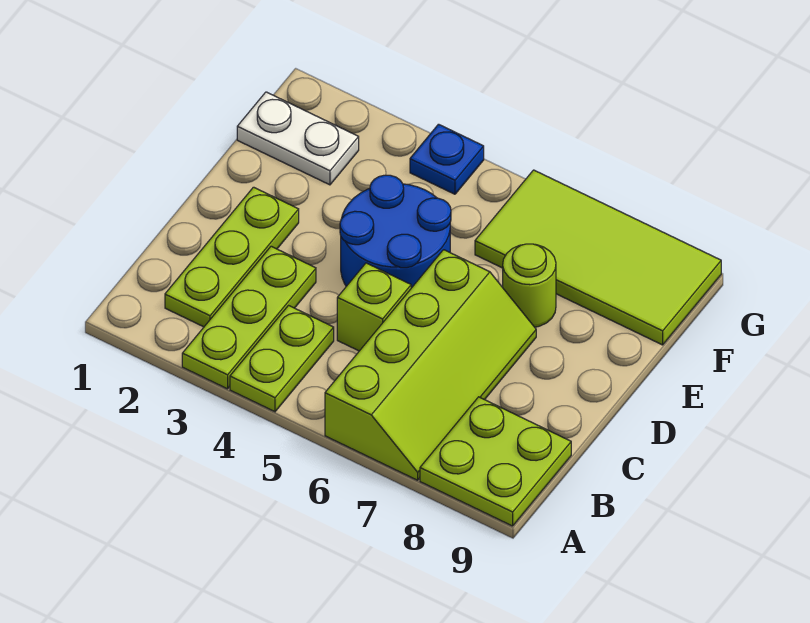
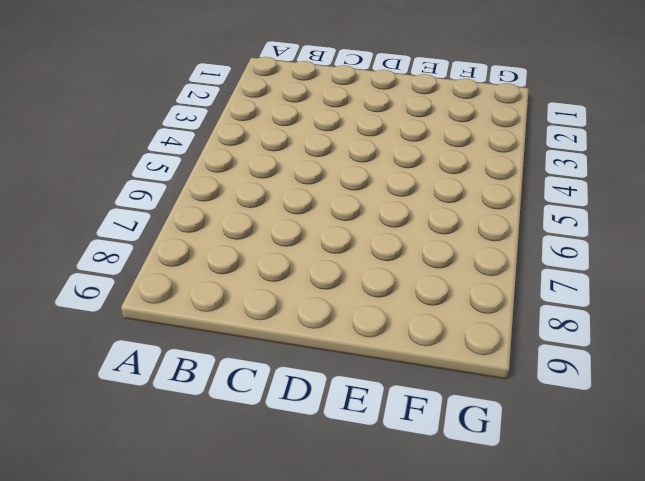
none -> lime plate A3:C3 level 1
none -> lime plate A4:B4 level 1

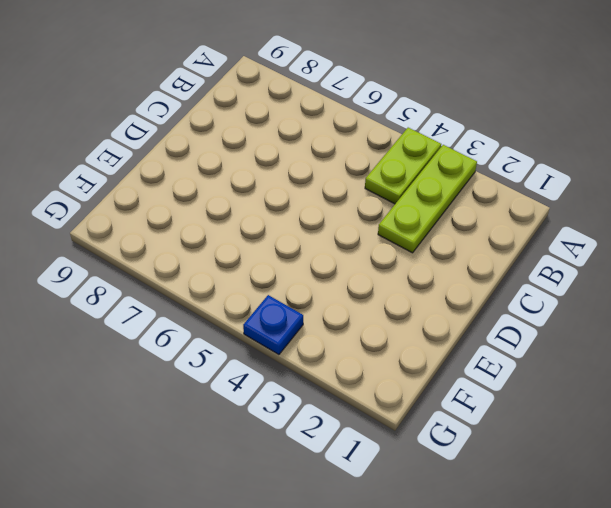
none -> lime slope A6:D7 level 1 top 6
none -> lime plate A8:B9 level 1

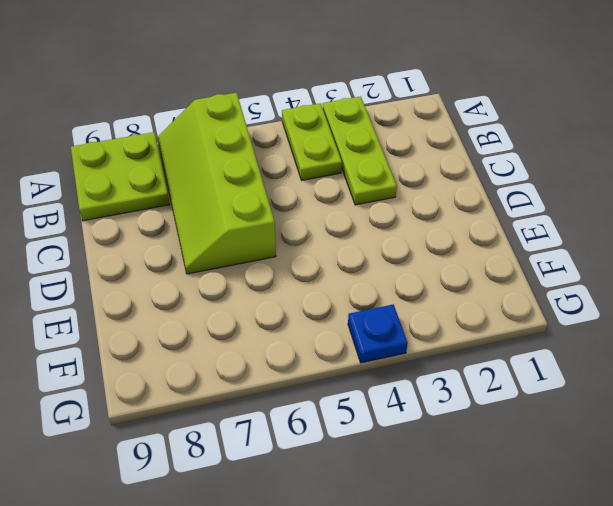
none -> lime plate B2:D2 level 1
none -> lime brick C5 level 1

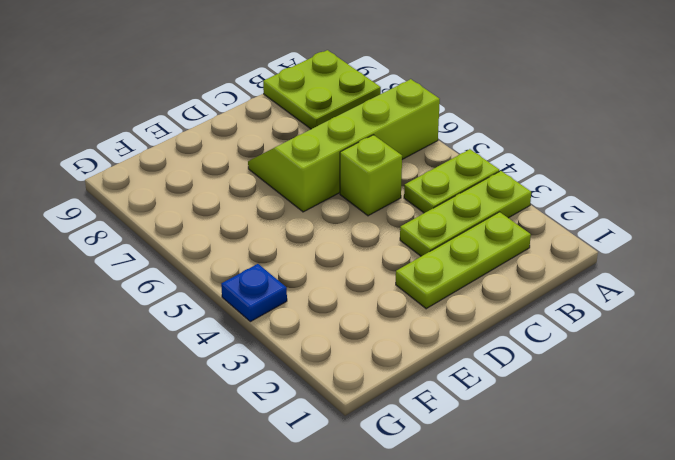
none -> blue round brick D4:E5 level 1
none -> lime round brick E7 level 1

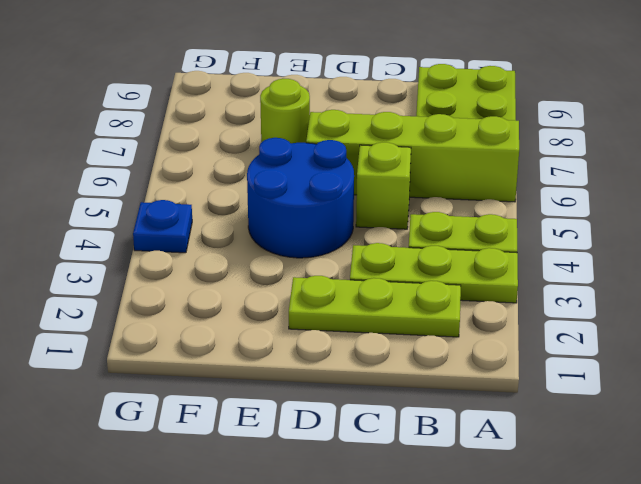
none -> white plate F1:F2 level 1
none -> lime tile F6:G9 level 1

